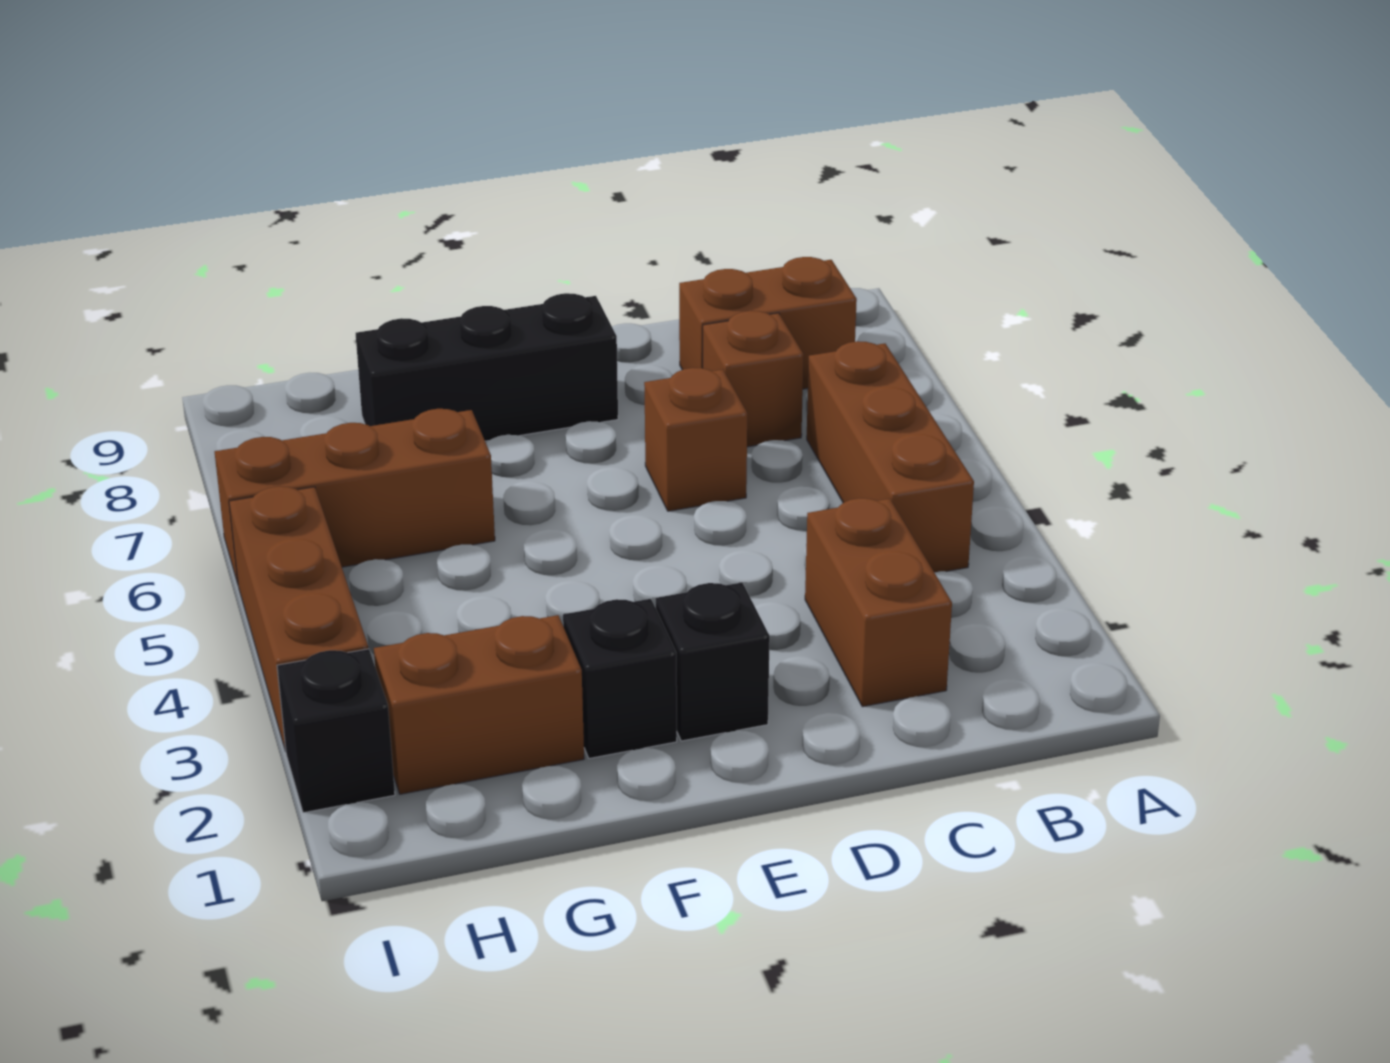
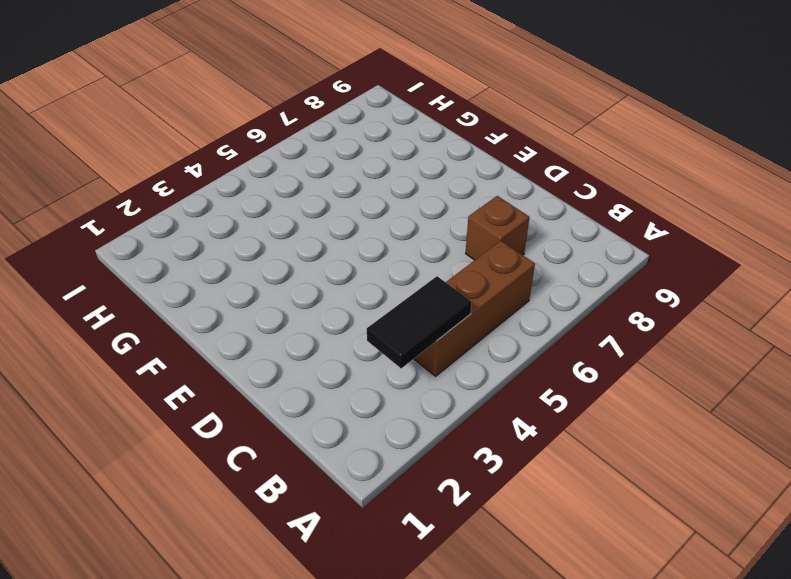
black tile B3:B4 level 2 -> none
none -> brown brick B8:C8 level 1
none -> brown brick C2:C3 level 1
none -> brown brick D6 level 1

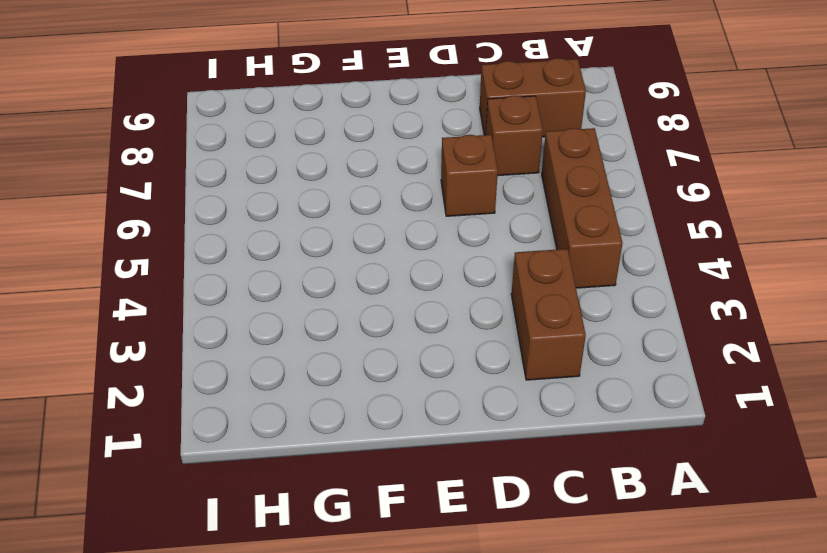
none -> black brick E2 level 1
none -> black brick E8:G8 level 1
none -> black brick F2 level 1

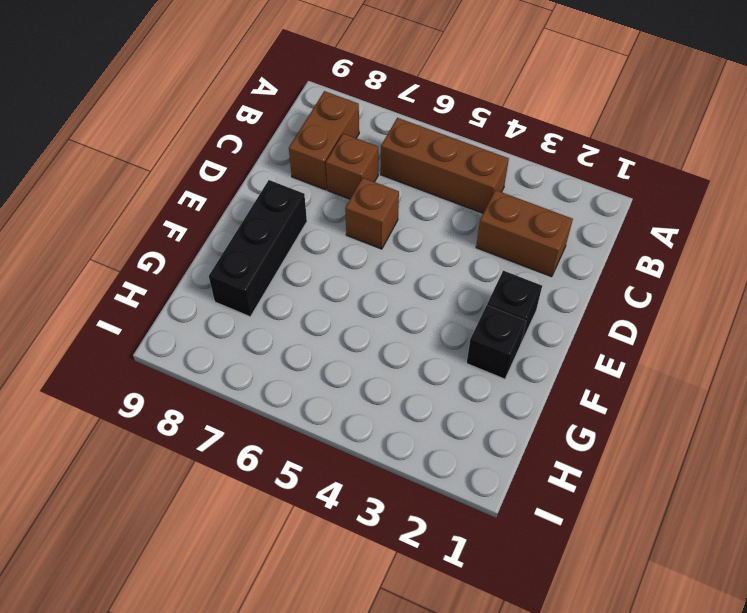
none -> brown brick G2:H2 level 1
none -> brown brick G6:I6 level 1
none -> black brick I2 level 1

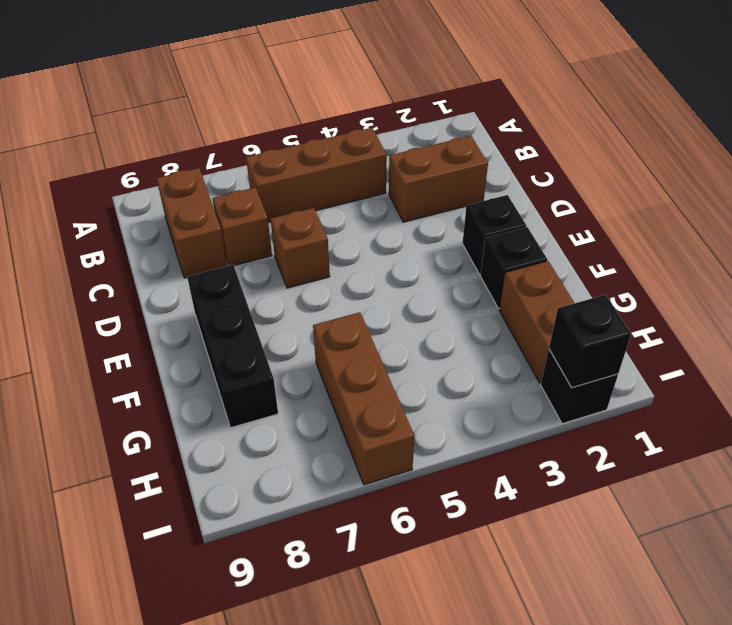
black brick I2 level 2 -> none
none -> brown brick I3:I5 level 1

